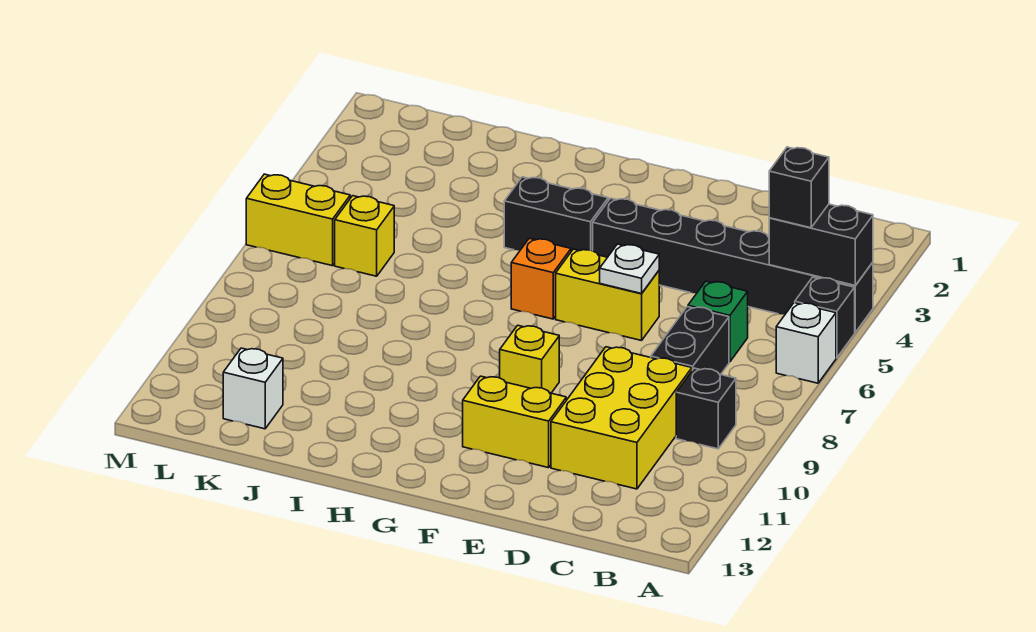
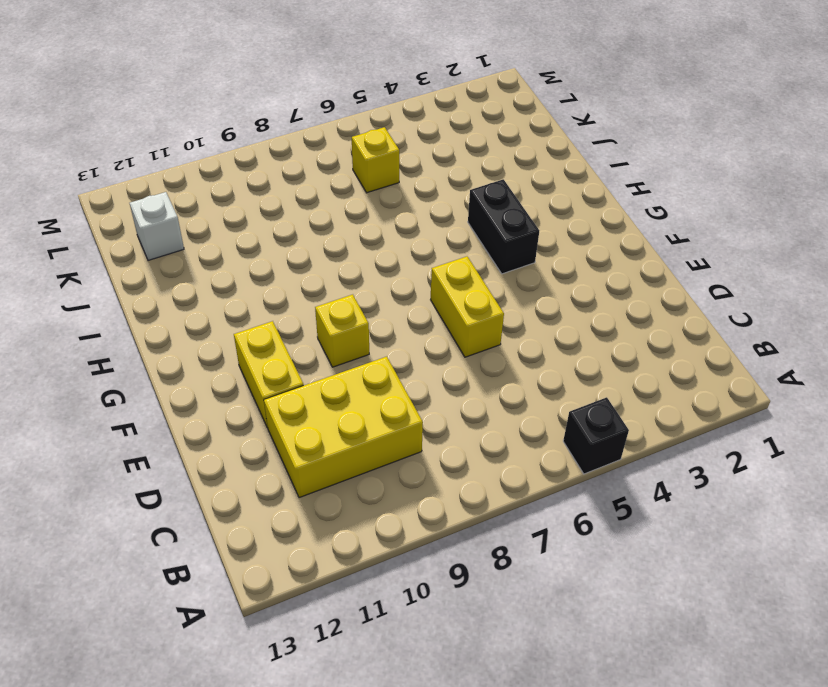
none -> black brick A4:F4 level 1
none -> white brick A6 level 1
none -> black brick B9 level 1

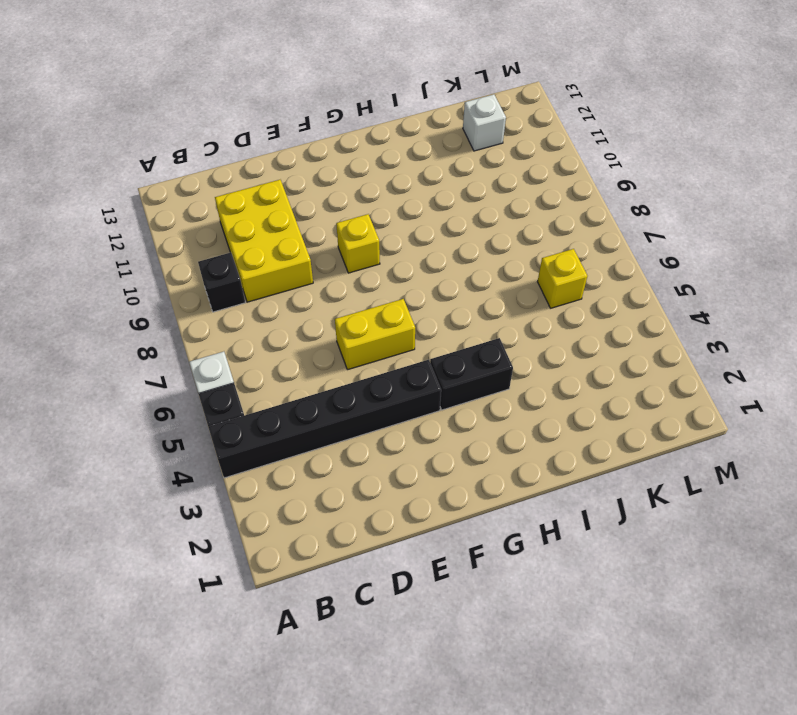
none -> green brick C6 level 1
none -> black brick C7:C8 level 1
none -> yellow brick E11:F11 level 1

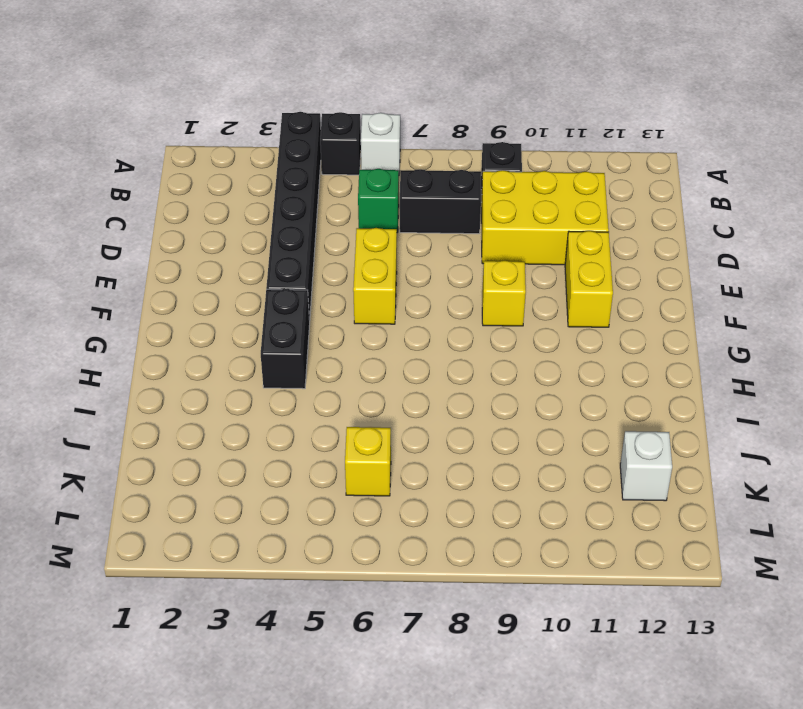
none -> orange brick G6 level 1
none -> yellow brick L6:M6 level 1
none -> black brick A4:B4 level 2

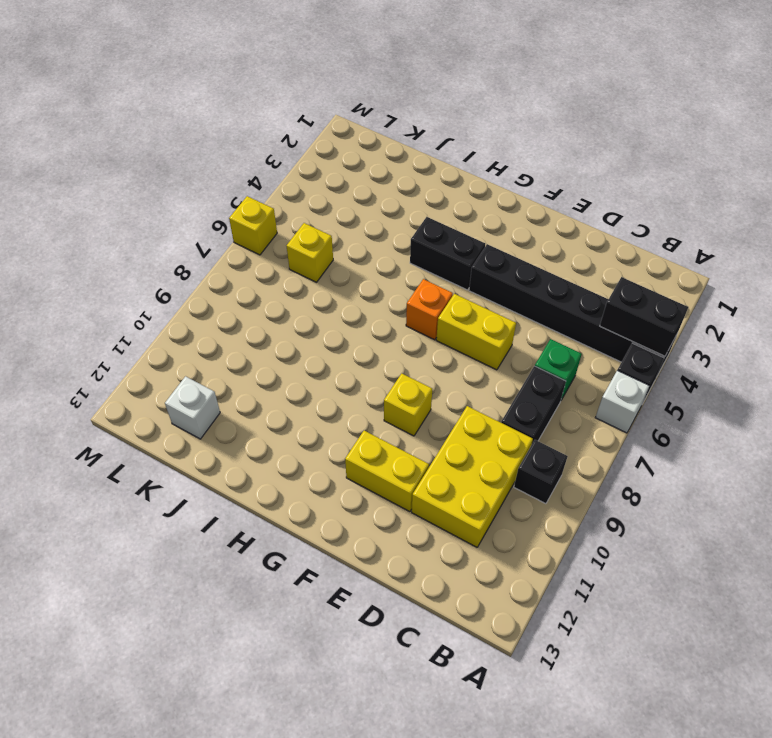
yellow brick M6 level 1 -> yellow brick L6:M6 level 1
none -> white plate E6 level 2
none -> black brick B4 level 3

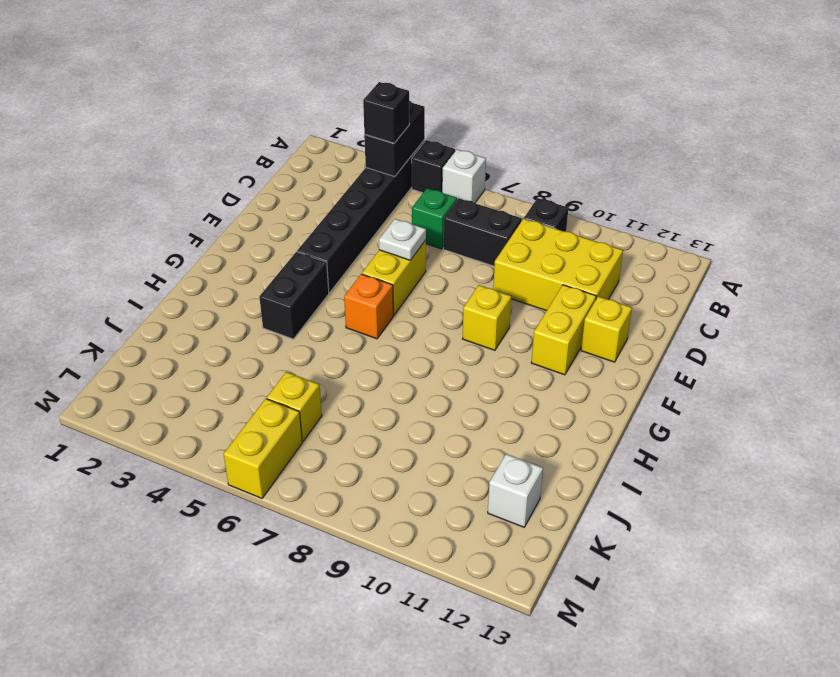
yellow brick E12 level 1 -> none

